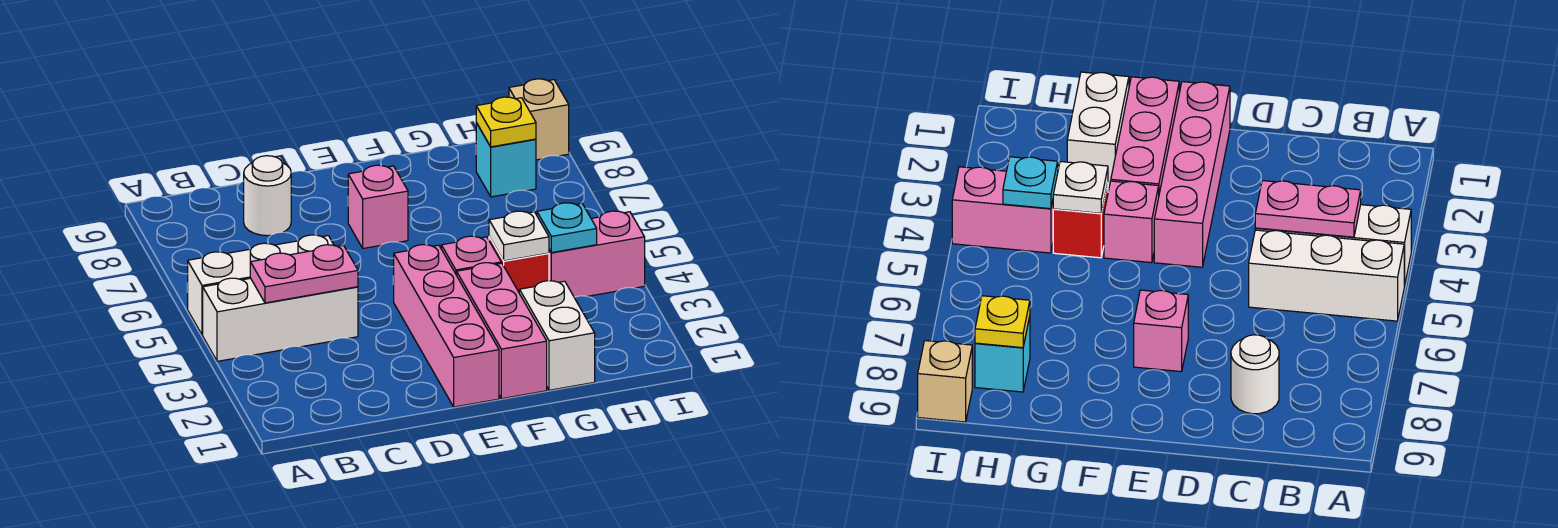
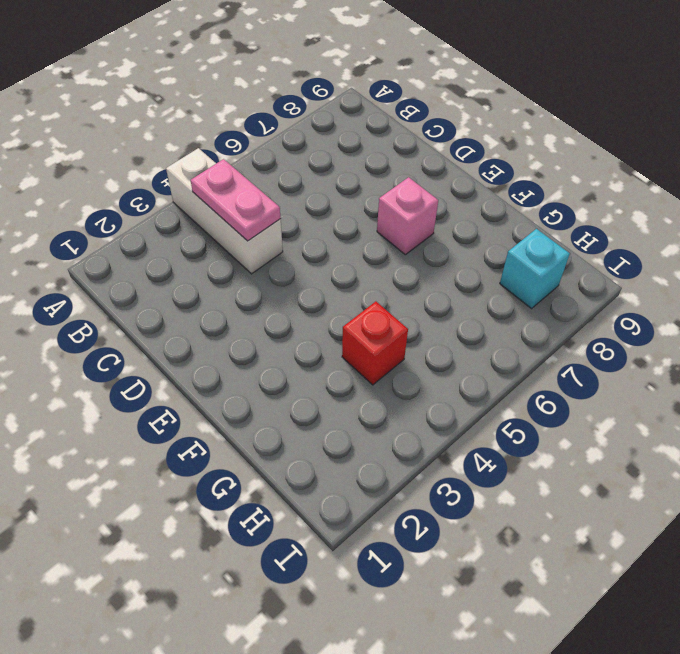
none -> white brick A5:C5 level 1
none -> white round brick C8 level 1
none -> pink brick E1:E4 level 1

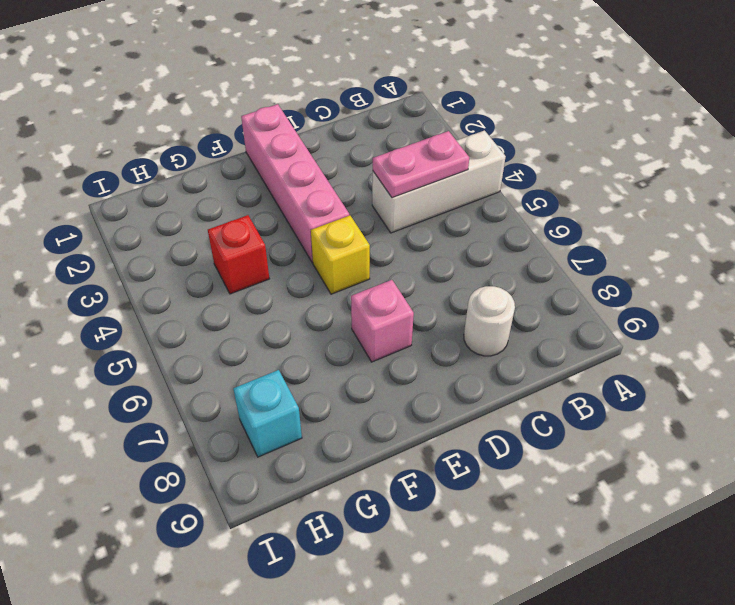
yellow brick E5 level 1 -> none
none -> white brick A5:C5 level 1
none -> pink brick F1:F3 level 1
none -> pink brick F4 level 1

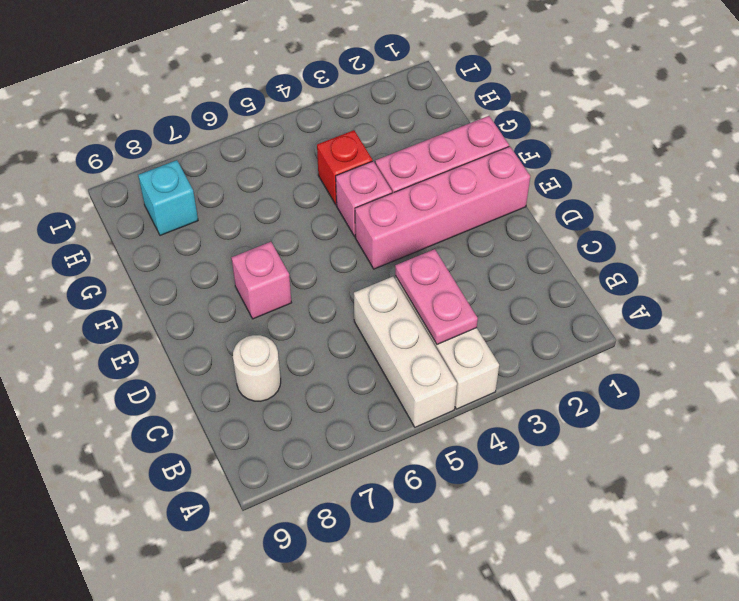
none -> white brick G1:G2 level 1
none -> pink brick H4:I4 level 1
none -> tan brick I9 level 1

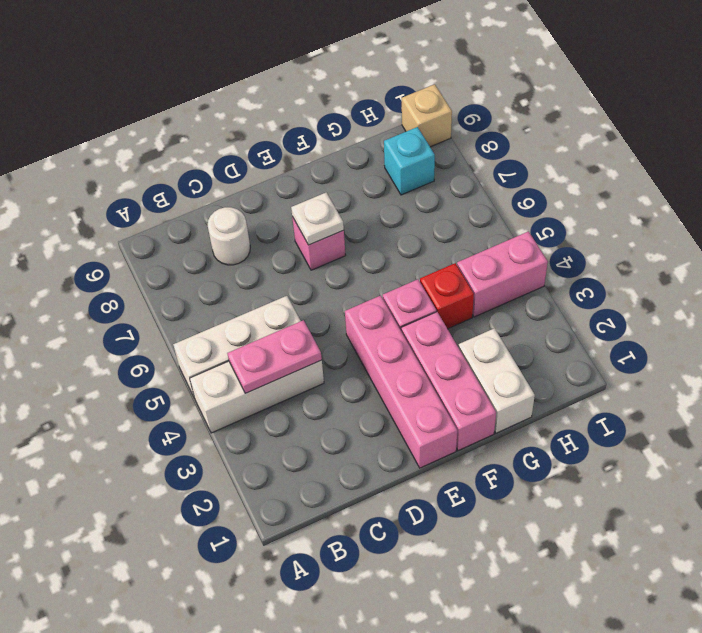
white plate E7 level 2 -> white plate G4 level 2
none -> cyan plate H4 level 2
none -> yellow plate H8 level 2

